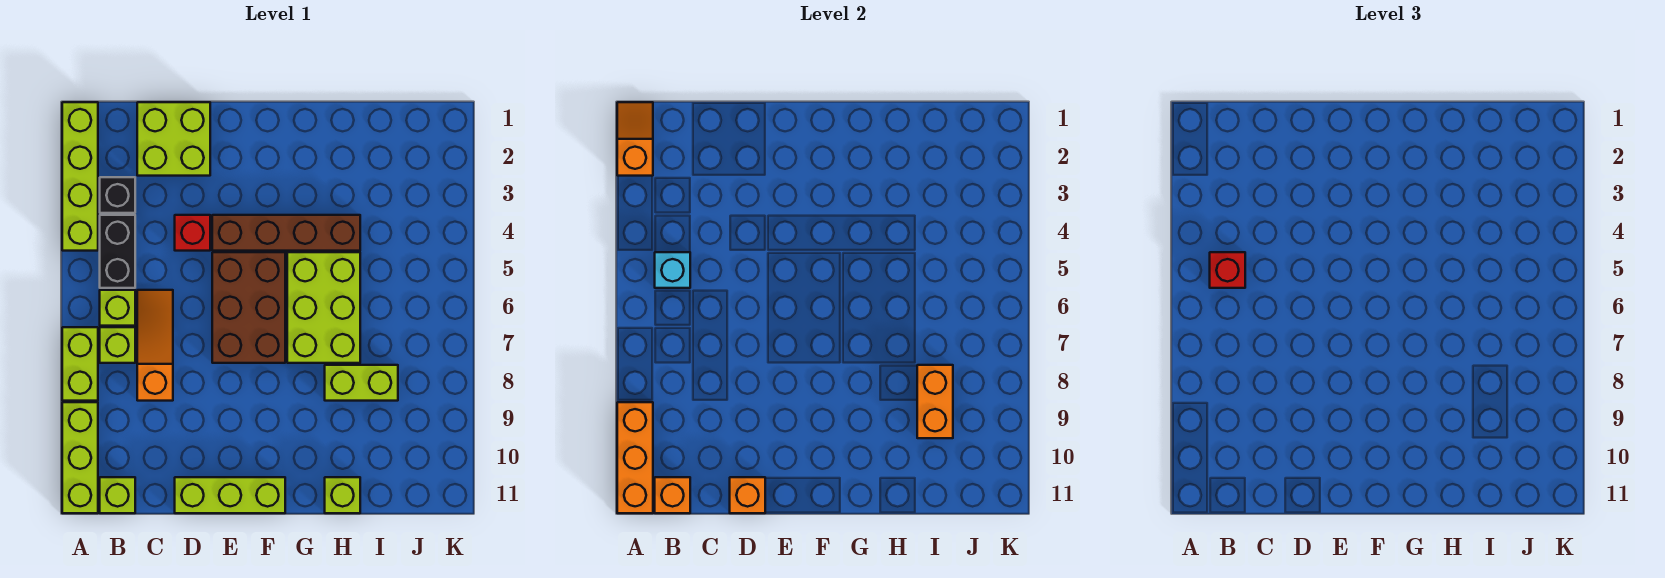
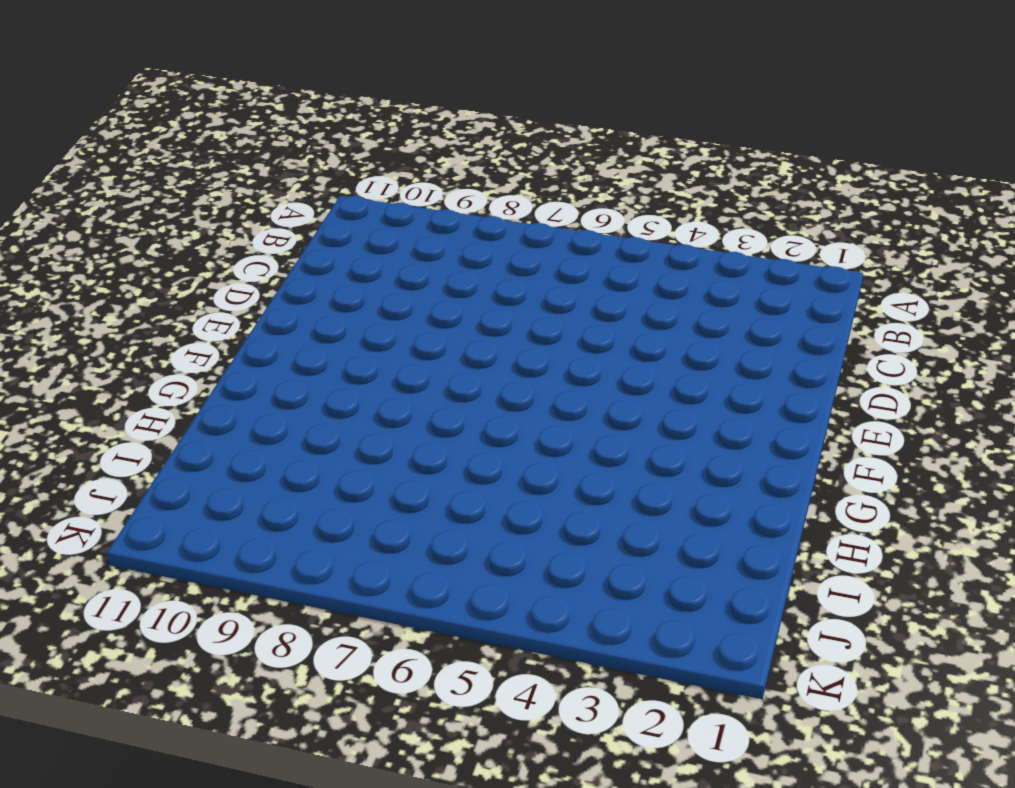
none -> lime brick A1:A4 level 1
none -> lime brick A7:A8 level 1
none -> lime brick A9:A11 level 1

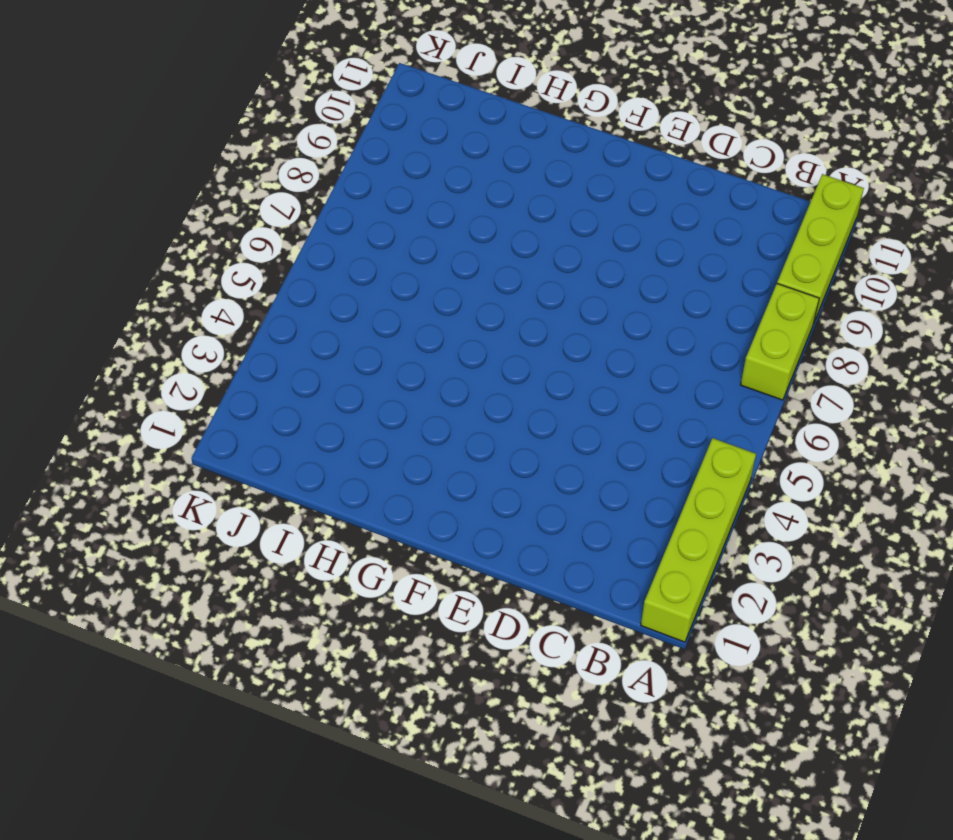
none -> black brick B3 level 1
none -> black brick B4:B5 level 1
none -> lime brick B6 level 1

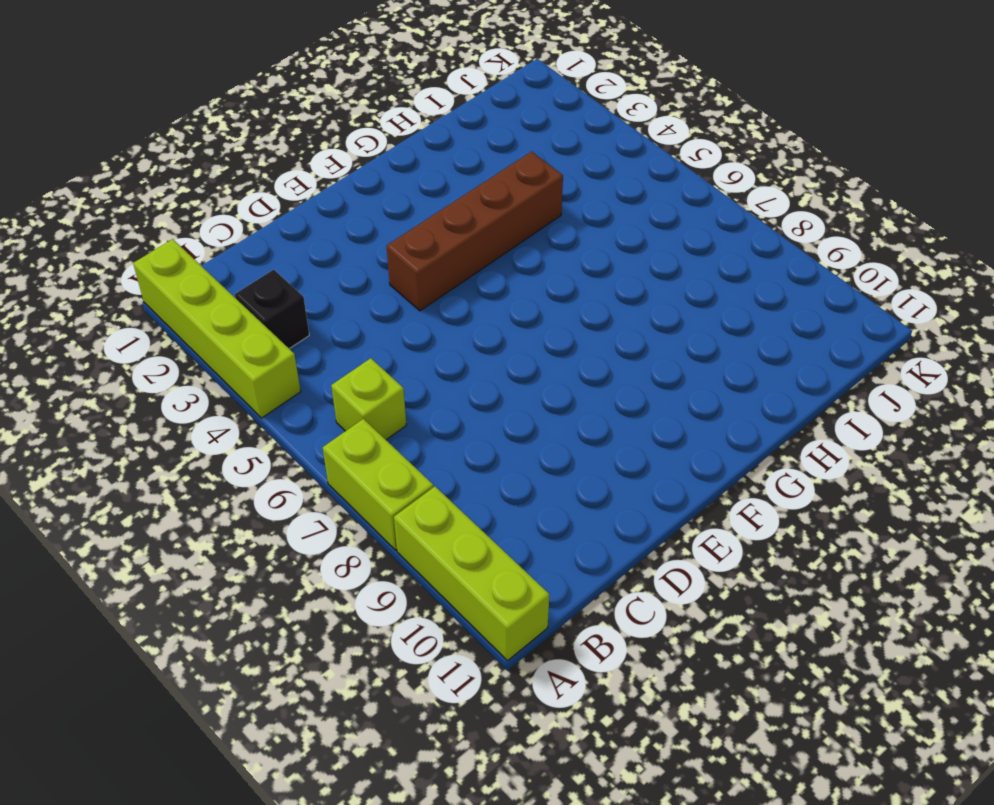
none -> black brick B4:B5 level 1
none -> lime brick B7 level 1
none -> lime brick B11 level 1

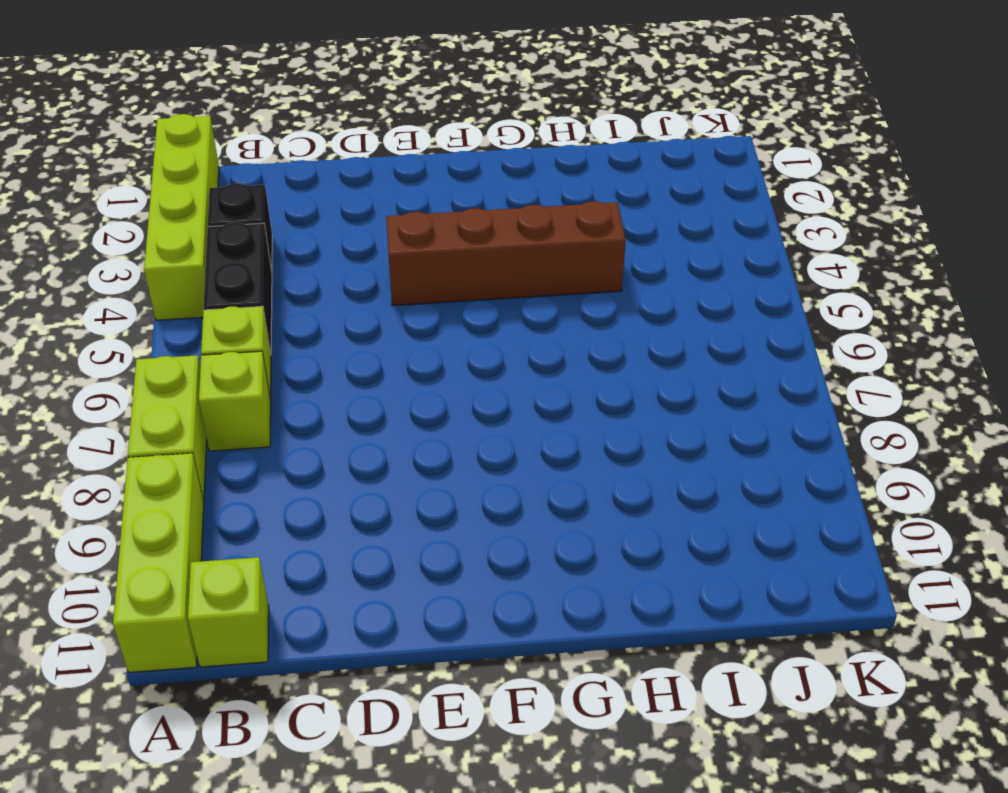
none -> lime brick C1:D2 level 1
none -> orange slope C6:C8 level 1 top 8
none -> red brick D4 level 1

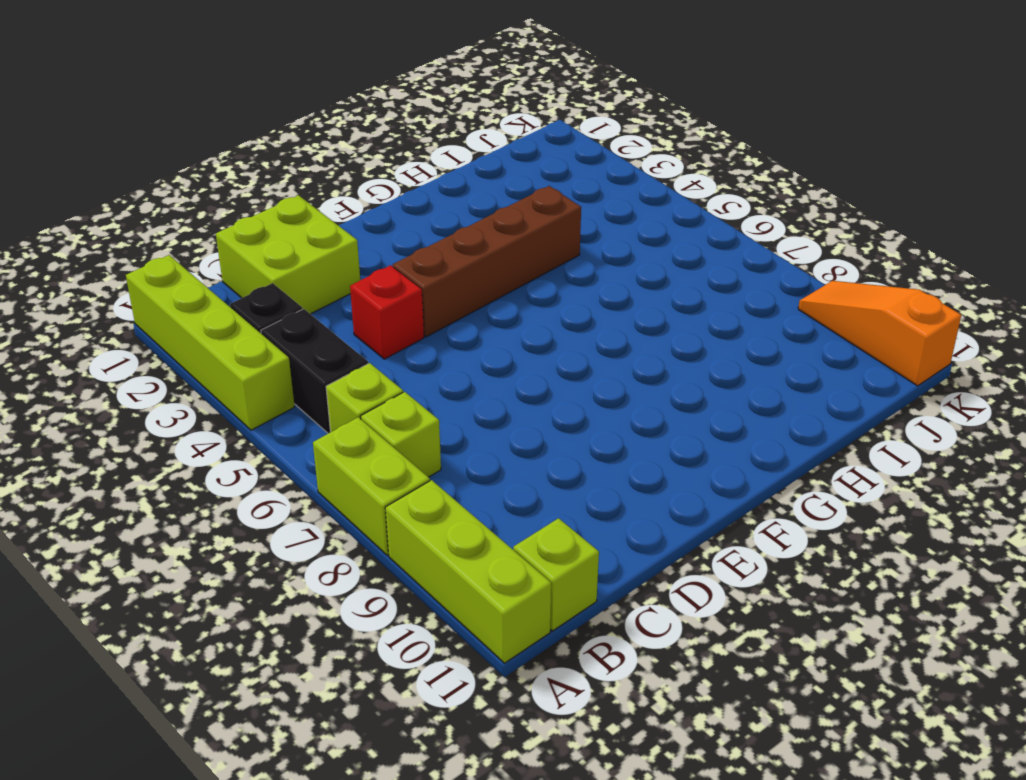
orange slope K9:K11 level 1 top 11 -> orange slope C6:C8 level 1 top 8
none -> lime brick D11:F11 level 1
none -> brown brick E5:F7 level 1
none -> lime brick G5:H7 level 1

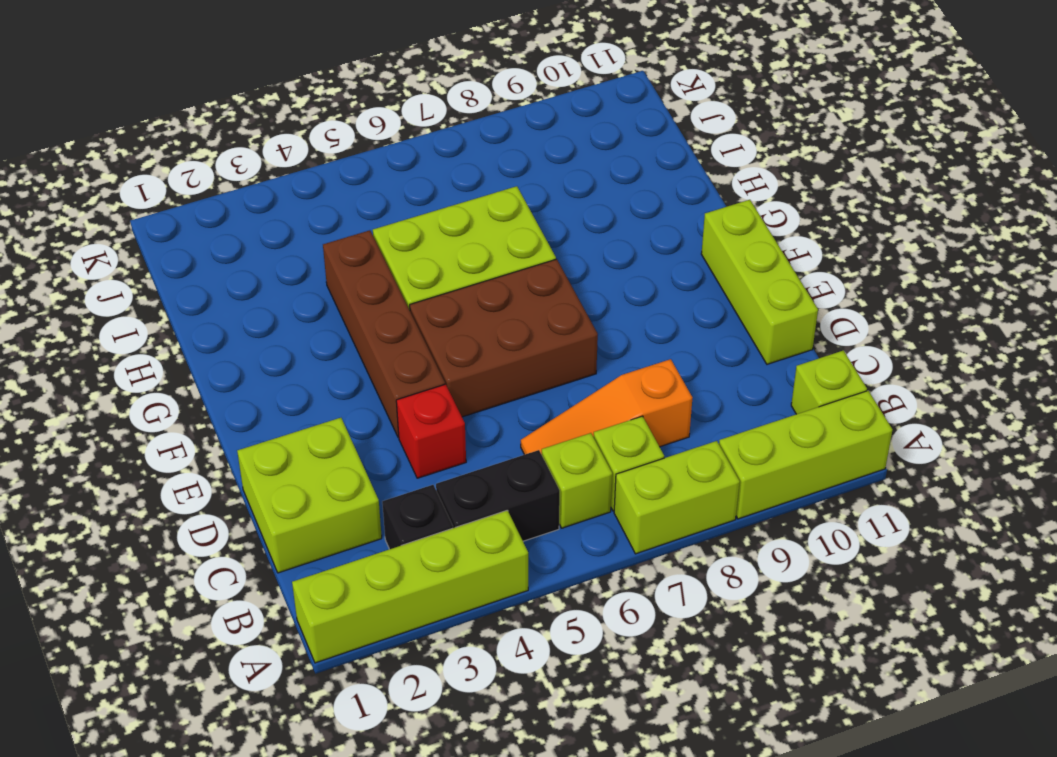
none -> lime brick H8:I8 level 1
none -> lime brick H11 level 1
none -> orange slope A1:A2 level 2 top 2

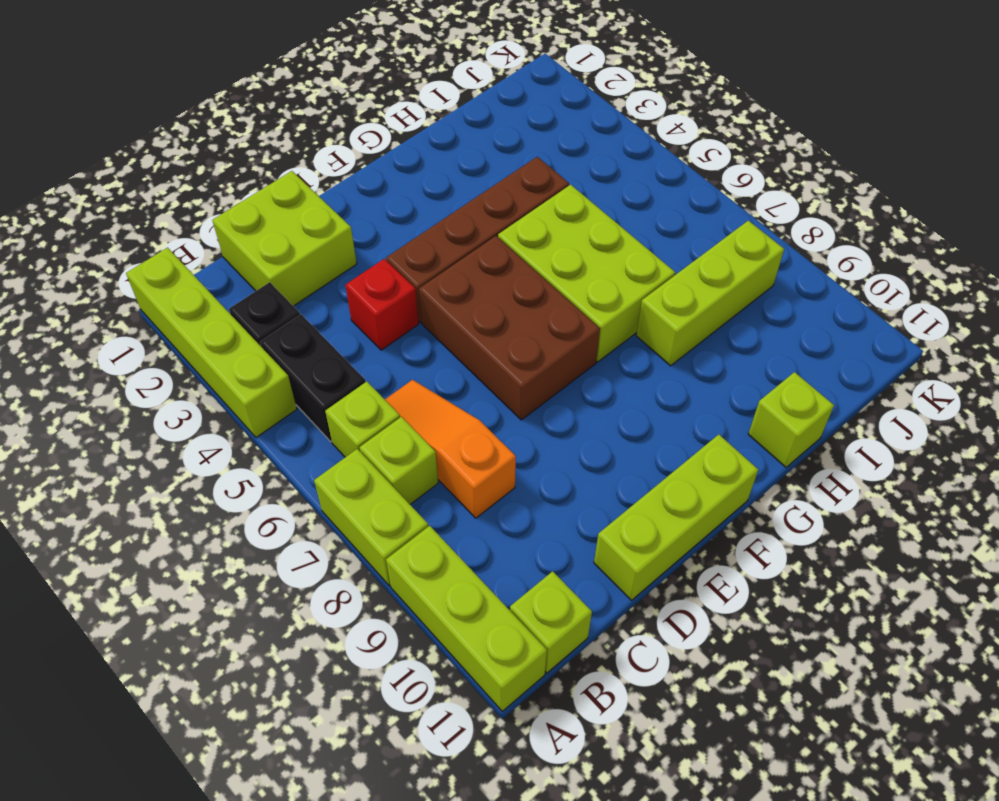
lime brick H8:J8 level 1 -> lime brick H8:I8 level 1
none -> orange slope A1:A2 level 2 top 2
none -> orange brick A9:A11 level 2
none -> cyan brick B5 level 2

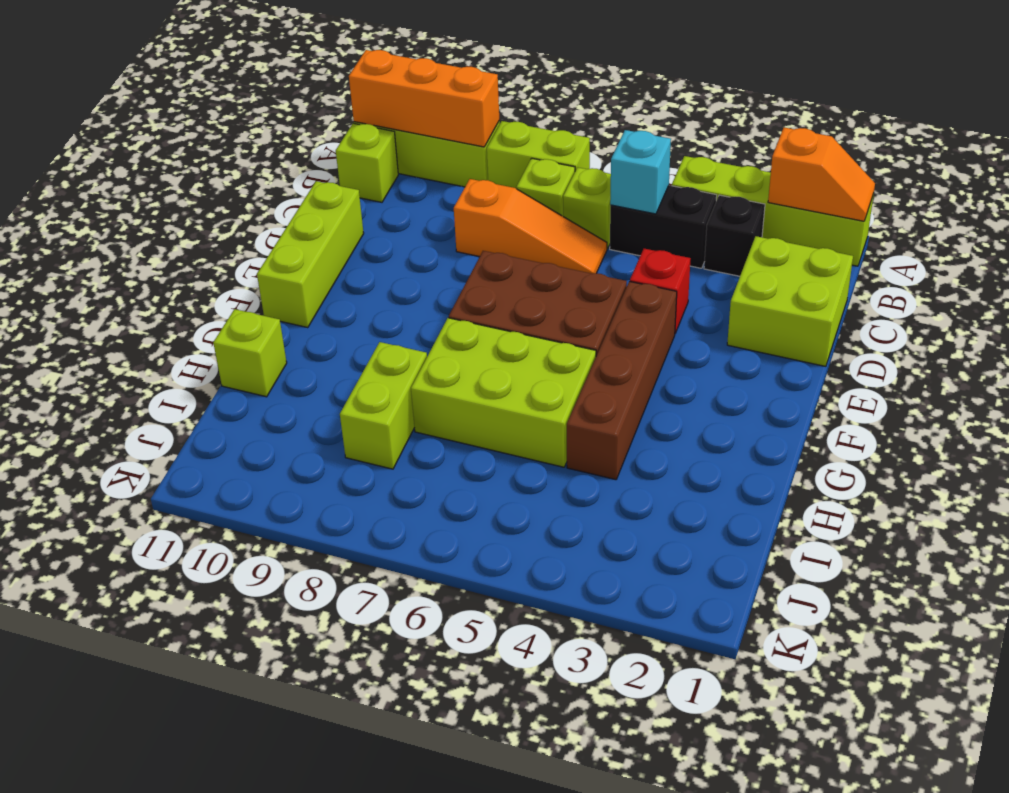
none -> orange brick B11 level 2
none -> orange brick D11 level 2
none -> orange brick I8:I9 level 2

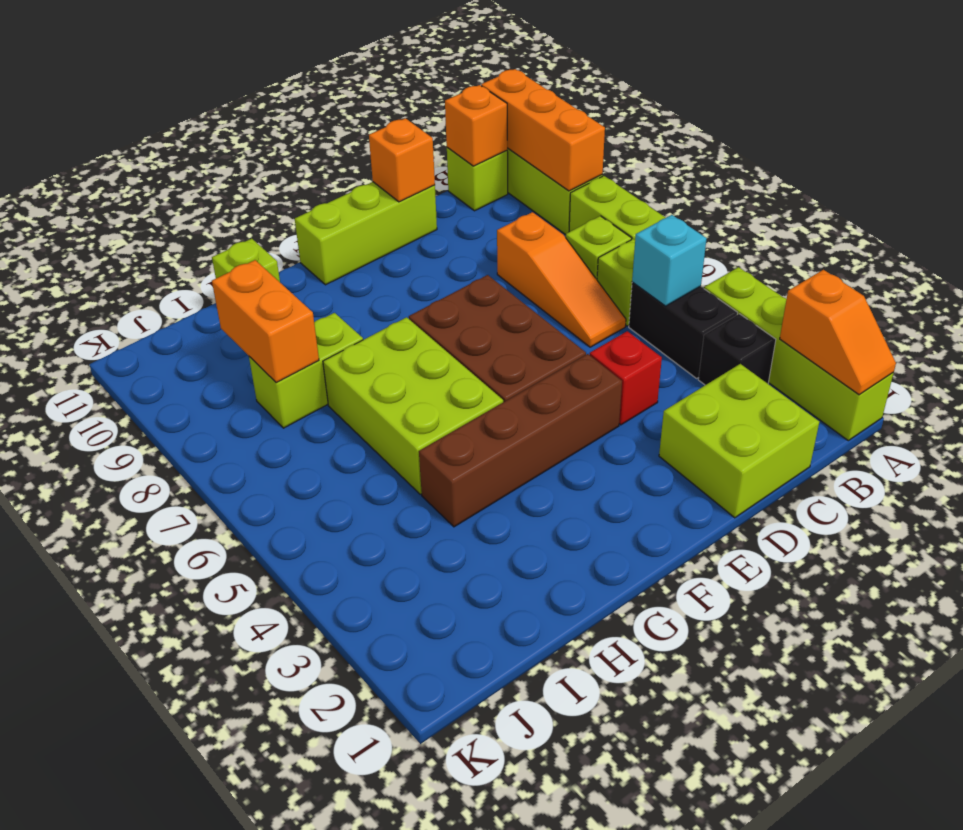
none -> red brick B5 level 3

